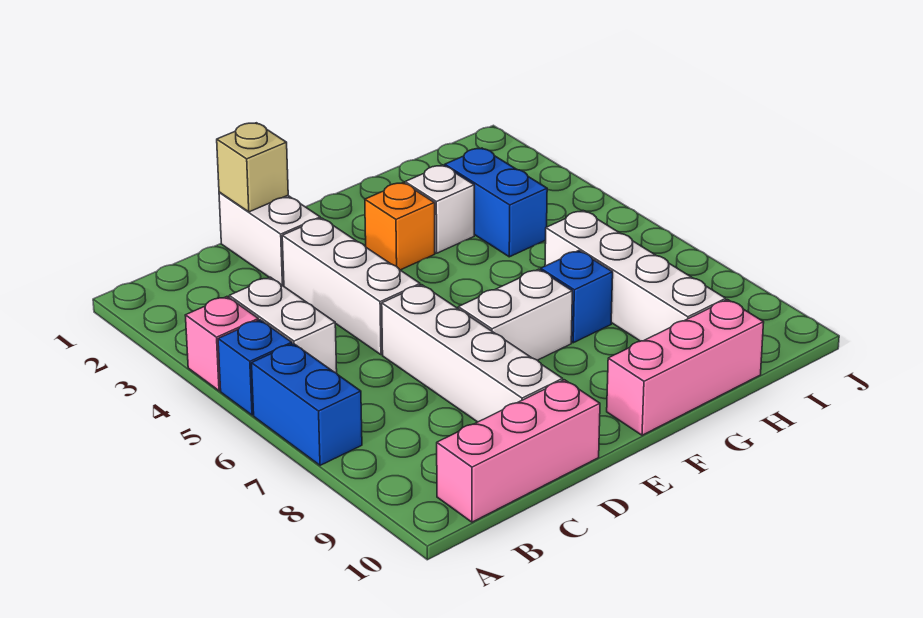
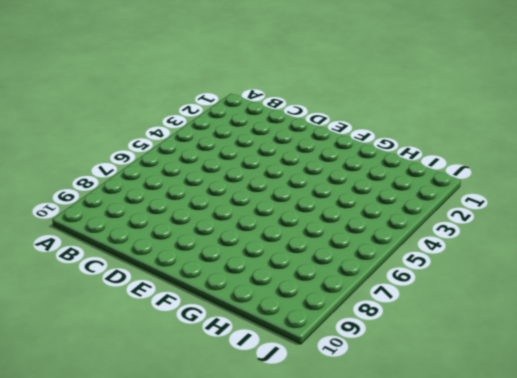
none -> pink brick A4 level 1
none -> blue brick A5 level 1
none -> blue brick A6:A7 level 1

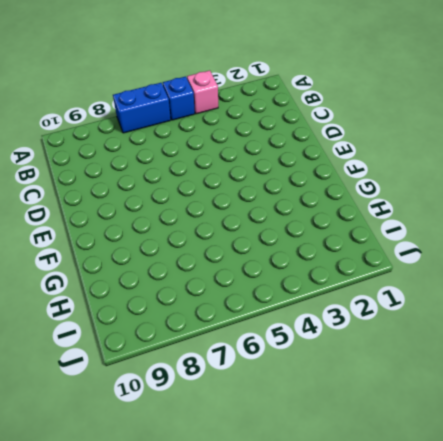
none -> white brick B4:B5 level 1
none -> pink brick B10:D10 level 1
none -> white brick D1:D2 level 1

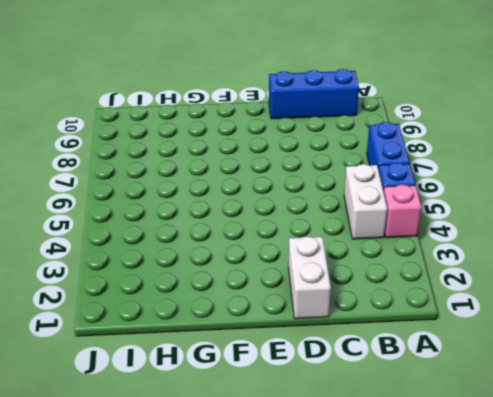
blue brick B10:D10 level 1 -> pink brick B10:D10 level 1
none -> white brick D3:D5 level 1
none -> white brick D6:D9 level 1
none -> white brick E7:F7 level 1

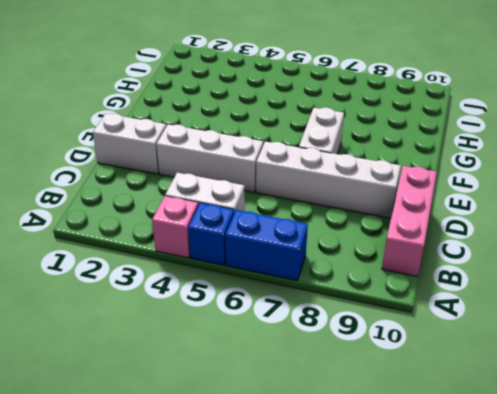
none -> orange brick F3 level 1
none -> pink brick F10:H10 level 1
none -> white brick G3 level 1

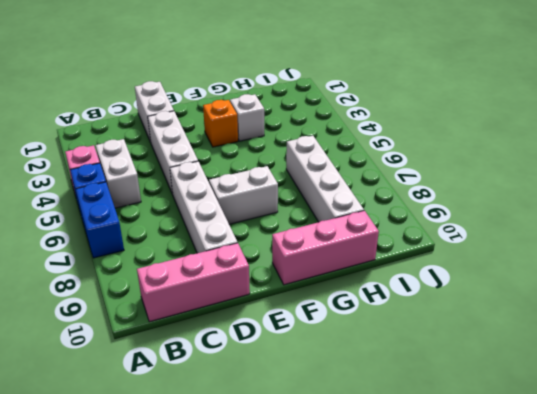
none -> blue brick G7 level 1
none -> blue brick H3:H4 level 1
none -> tan brick D1 level 2

